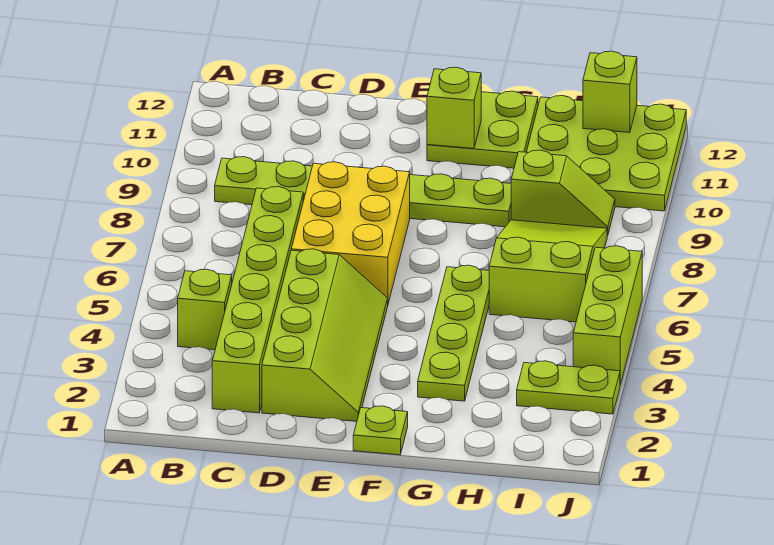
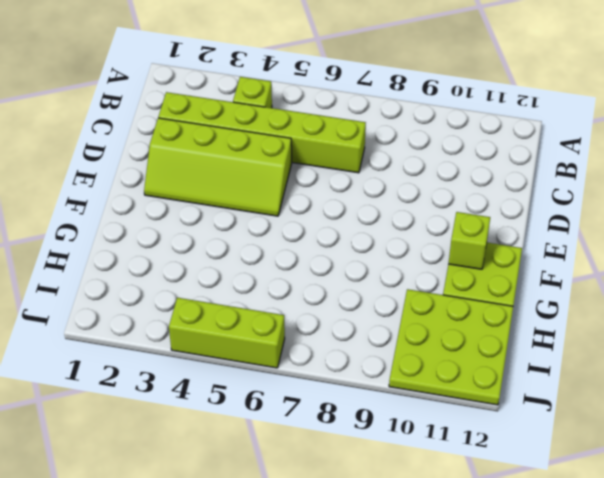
none -> lime plate B9:G9 level 1
none -> yellow brick D6:E8 level 1
none -> lime plate F1 level 1

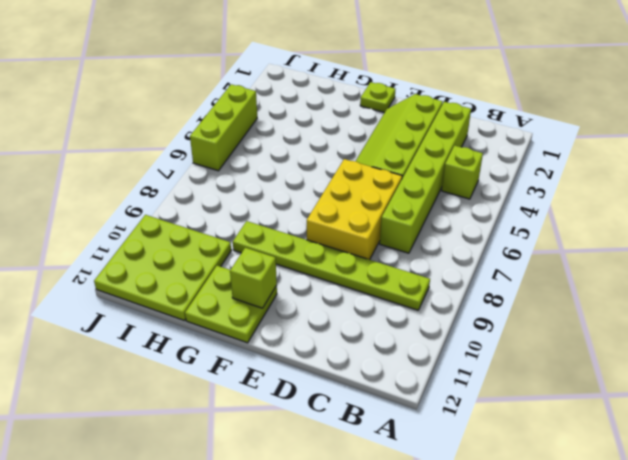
none -> lime plate G3:G6 level 1
none -> lime slope H6:I8 level 1 top 6
none -> lime slope H9:I9 level 1 top H

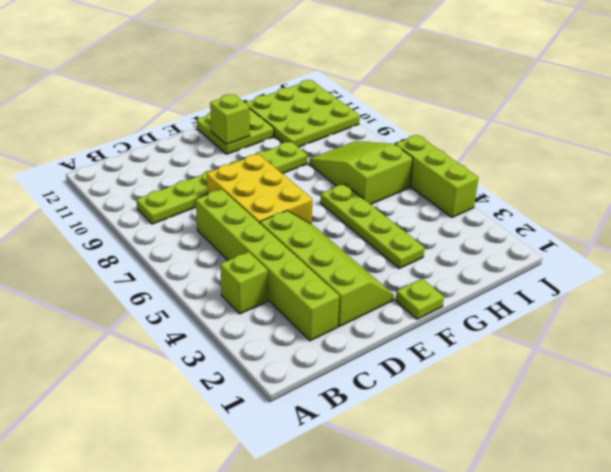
none -> lime slope H9:I9 level 1 top H
none -> lime plate I3:J3 level 1
none -> lime brick I12 level 2

